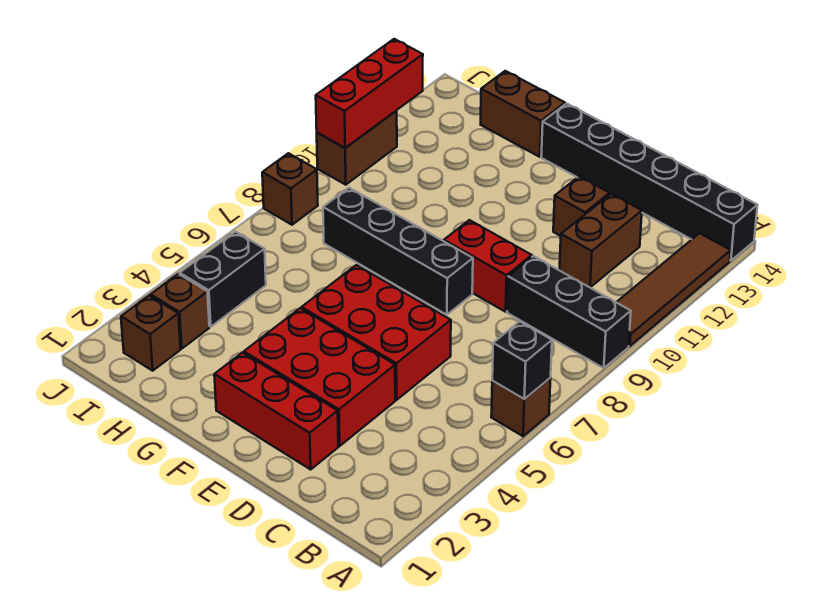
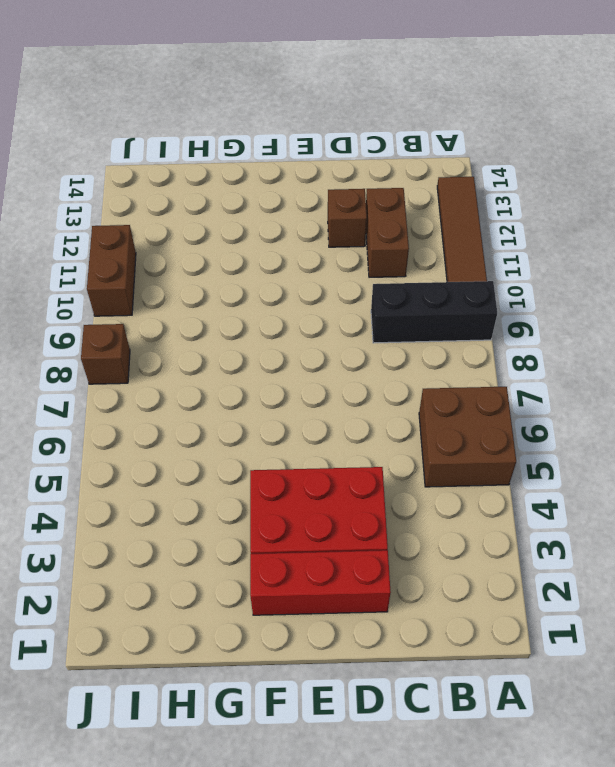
brown brick A5:B6 level 1 -> brown brick A6 level 1
none -> black brick A14:F14 level 1
none -> red brick D5:F6 level 1
none -> red brick D9:E9 level 1

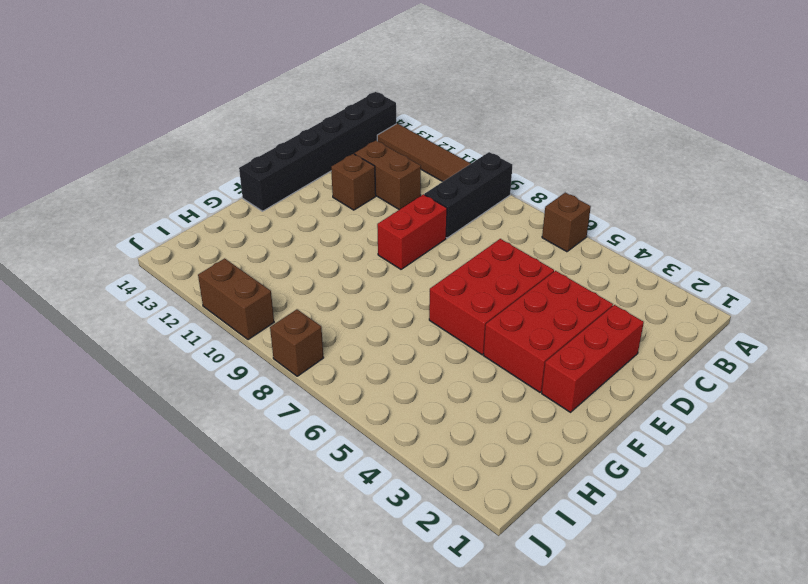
none -> black brick E8:H8 level 1
none -> brown brick G14:H14 level 1
none -> brown brick I2 level 1

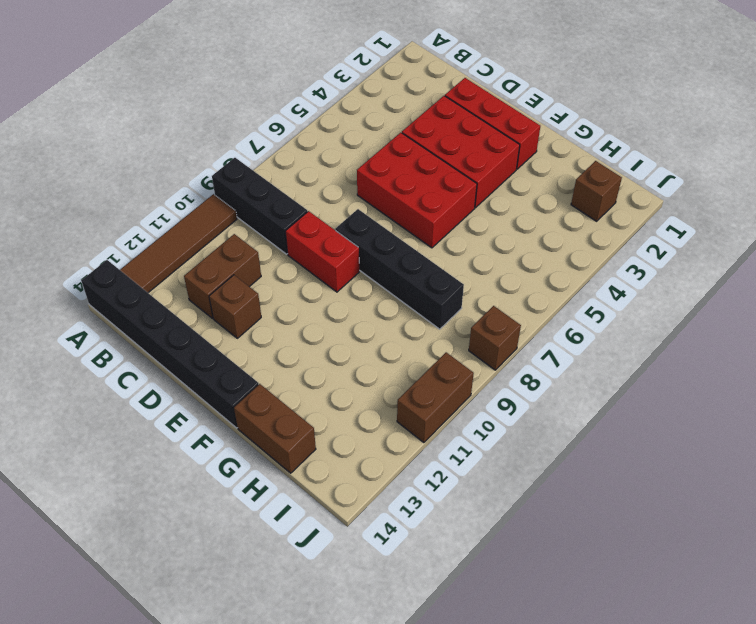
none -> brown brick A6 level 1
none -> brown brick I3 level 1
none -> black brick I4:I5 level 1

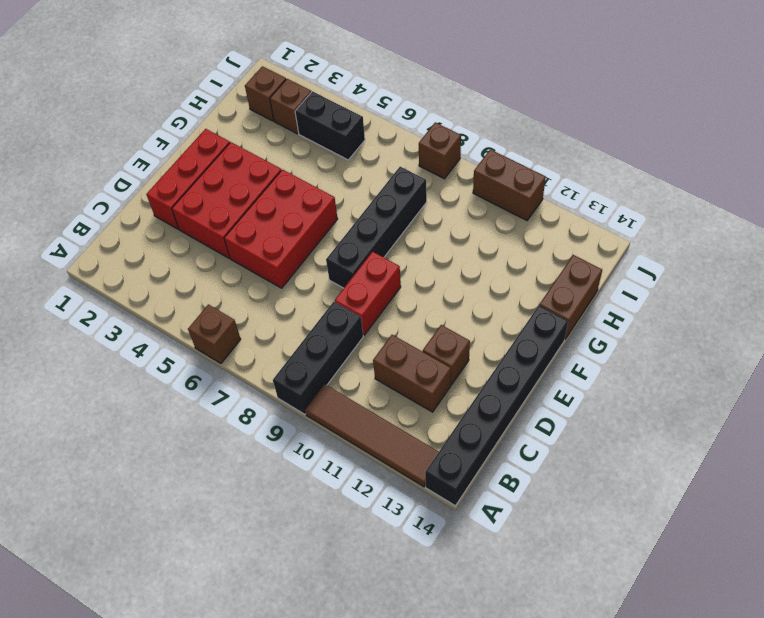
none -> black brick A6 level 2
none -> red brick J10:J12 level 2

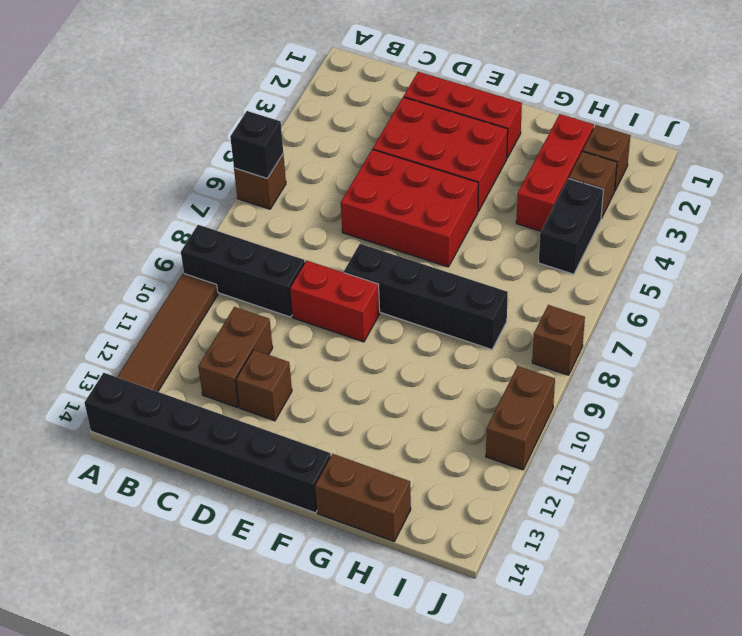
red brick H2:H4 level 1 -> red brick J10:J12 level 2

